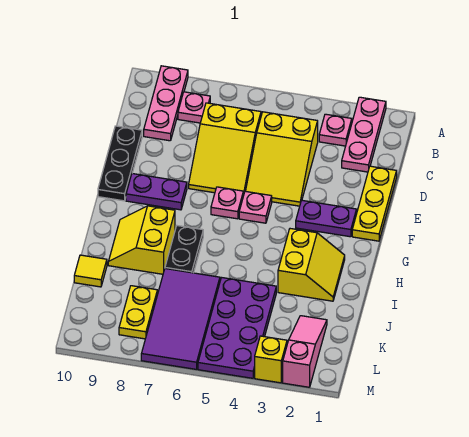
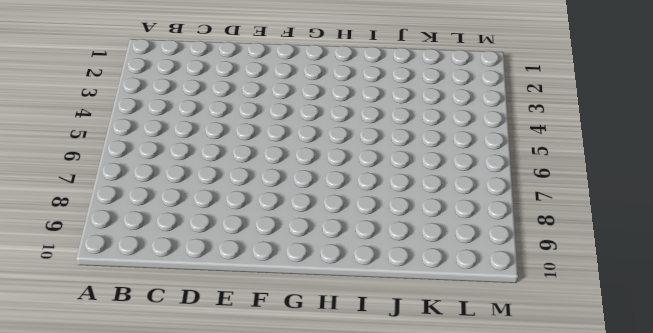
none -> pink plate A2:C2 level 1
none -> pink plate A9:C9 level 1
none -> pink plate B3 level 1

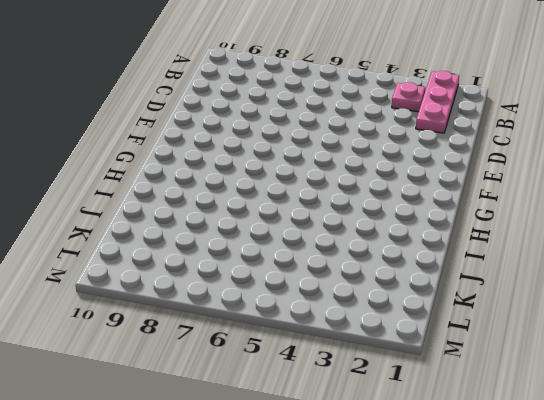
none -> pink plate A9:C9 level 1
none -> pink plate B8 level 1
none -> yellow slope C4:E5 level 1 top C

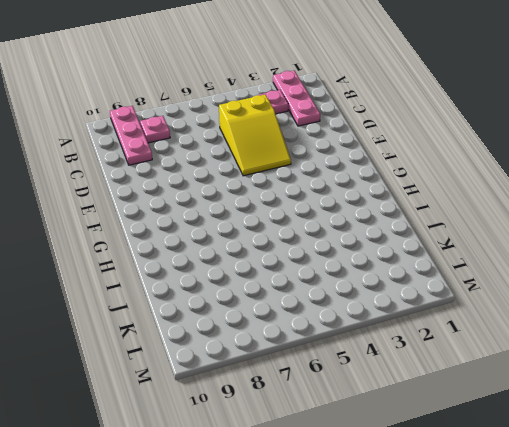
none -> yellow slope C6:E7 level 1 top C
none -> yellow plate D1:F1 level 1
none -> black plate D10:F10 level 1

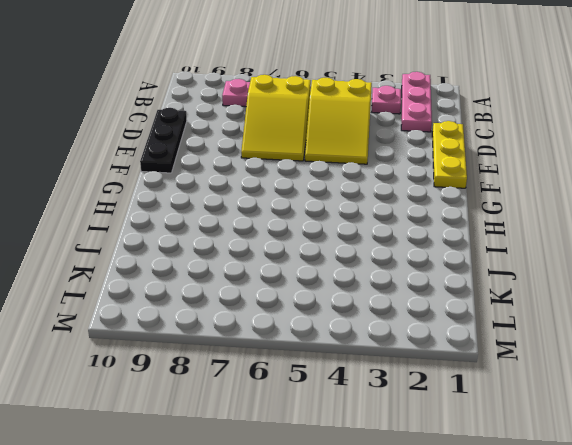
none -> pink plate A9:C9 level 1
none -> purple plate F2:F3 level 1
none -> pink plate F5 level 1

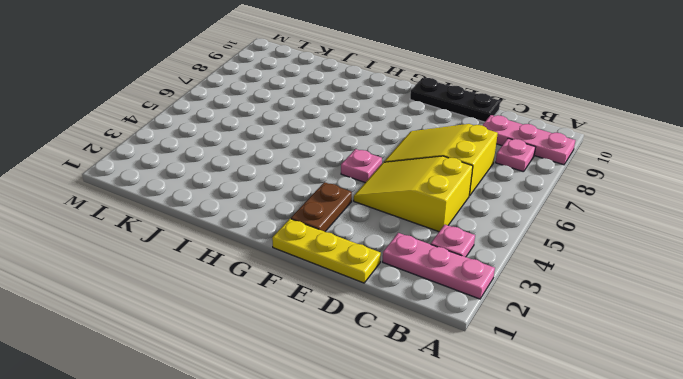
brown plate F2:F3 level 1 -> purple plate F2:F3 level 1
none -> pink plate F6 level 1
none -> purple plate F8:F9 level 1
none -> yellow slope H2:I3 level 1 top 3

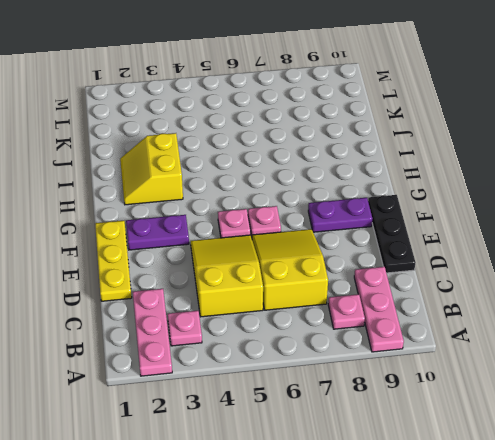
none -> black plate H7:I7 level 1
none -> yellow slope H8:I9 level 1 top 8
none -> purple plate J4:M5 level 1

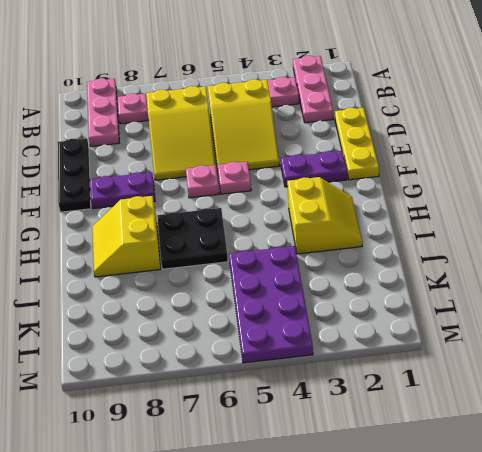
black plate H6:I7 level 1 -> black plate H7:I7 level 1
none -> purple tile J6:M7 level 1
none -> yellow tile J10 level 1
none -> pink slope K2:M2 level 1 top M

